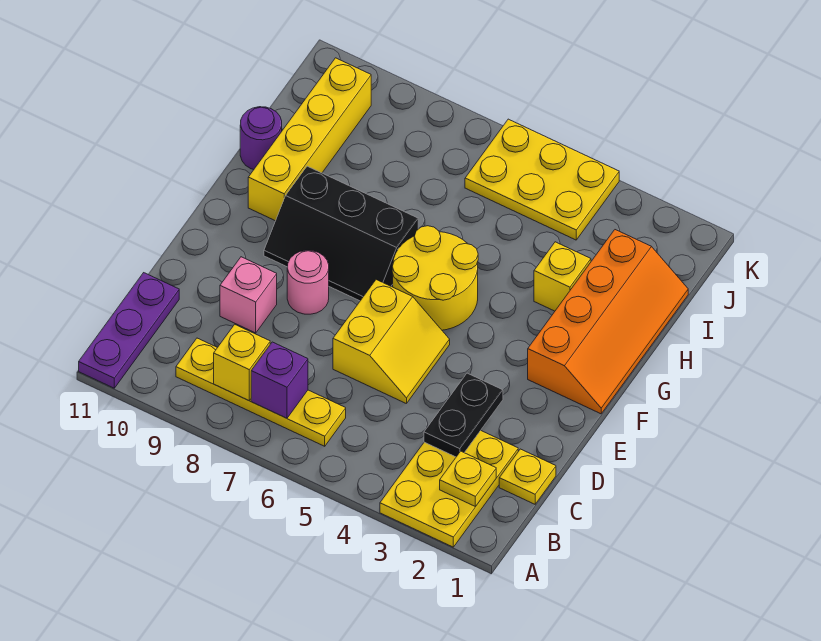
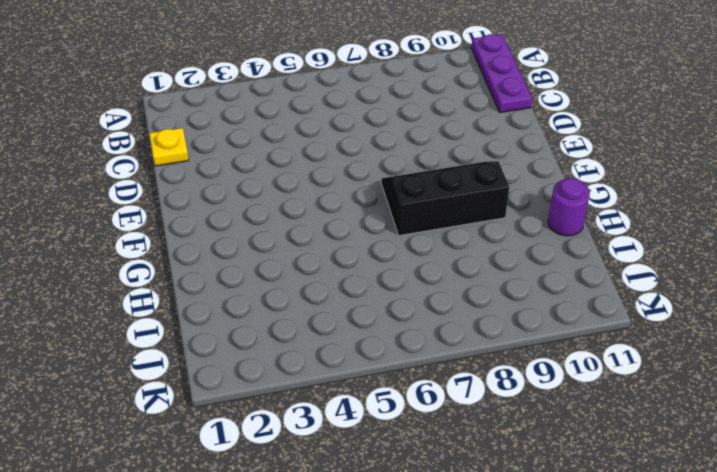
none -> yellow plate A2:C3 level 1
none -> yellow plate B6:B9 level 1
none -> yellow slope D5:E6 level 1 top 6

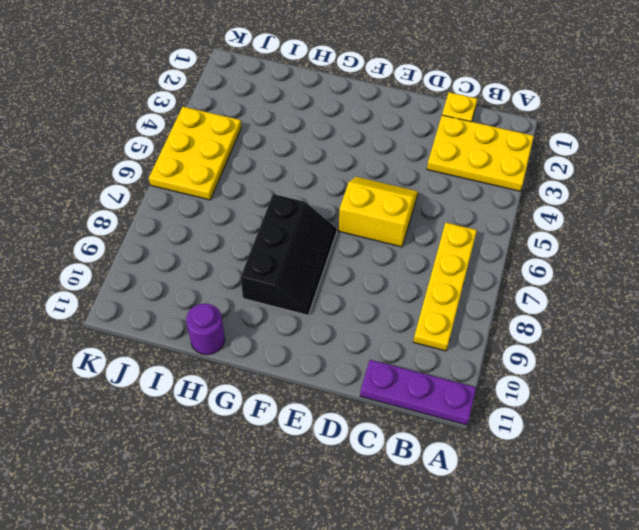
none -> pink brick D9 level 1
none -> pink round brick E8 level 1
none -> orange slope F1:I2 level 1 top 2

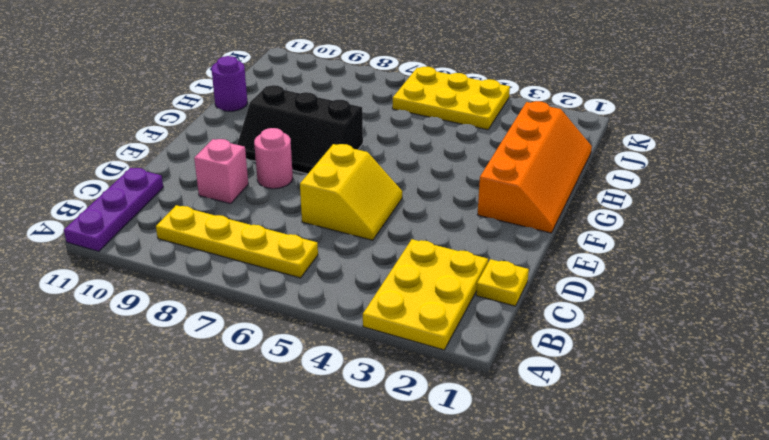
none -> yellow round brick F5:G6 level 1
none -> yellow brick G10:J10 level 1
none -> yellow brick H3 level 1

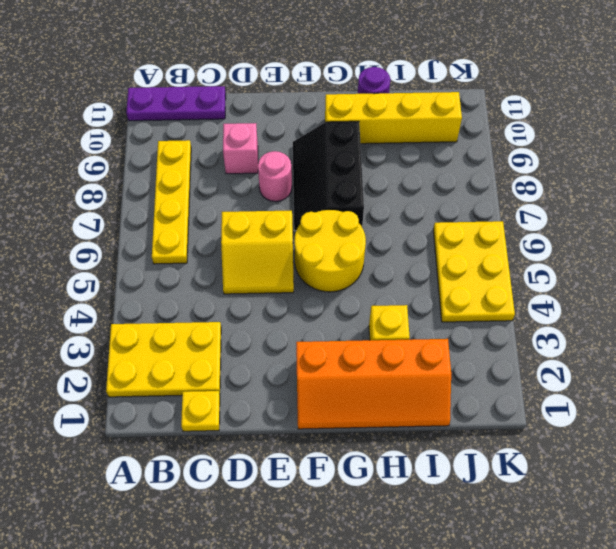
none -> yellow plate B2 level 2
none -> purple brick B7 level 2
none -> yellow brick B8 level 2

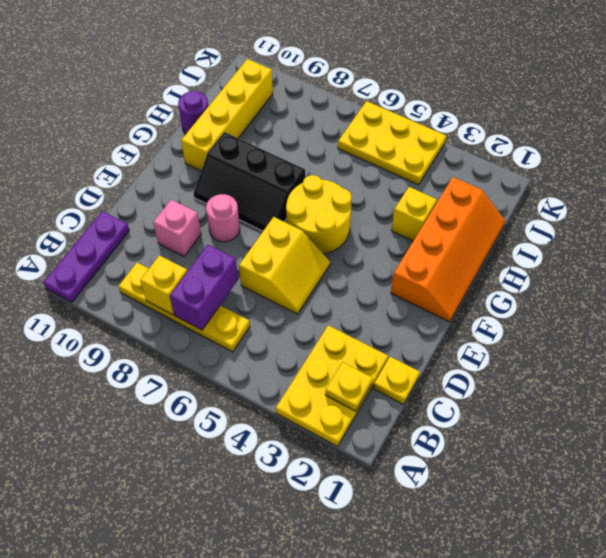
purple brick B7:C7 level 2 -> purple brick B7 level 2
none -> black plate C3:D3 level 2

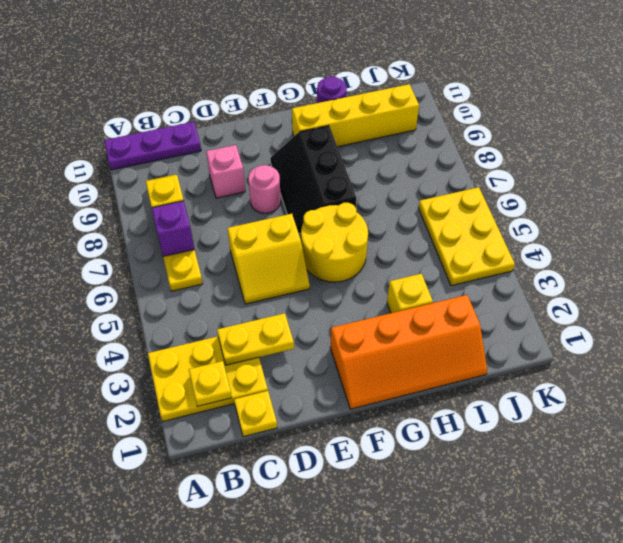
yellow plate C3:D3 level 2 -> black plate C3:D3 level 2

